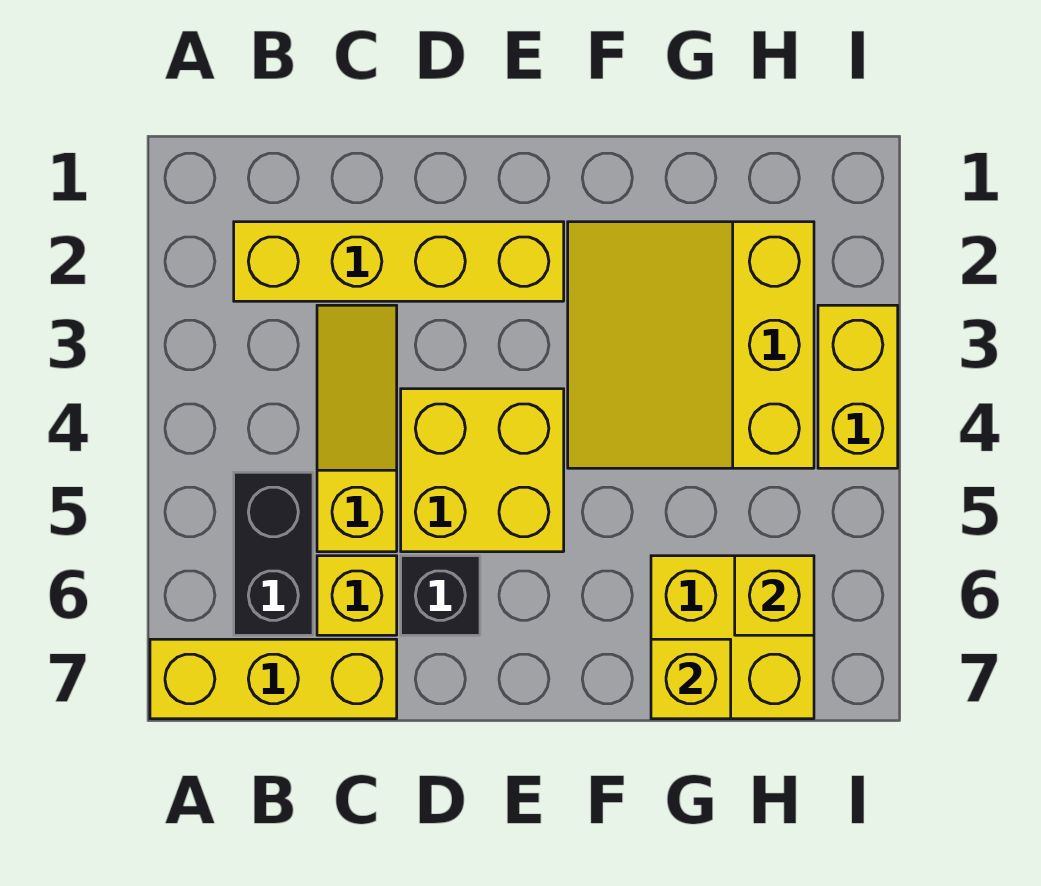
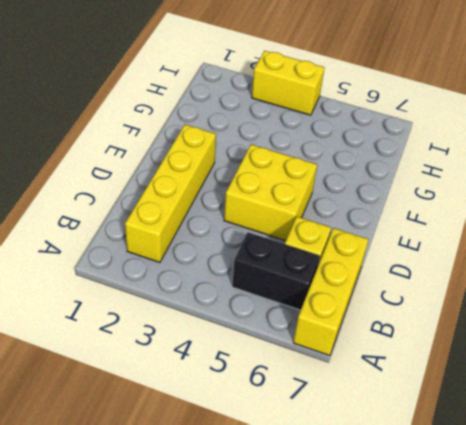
none -> yellow slope C3:C5 level 1 top 5
none -> black brick D6 level 1
none -> yellow slope F2:H4 level 1 top H

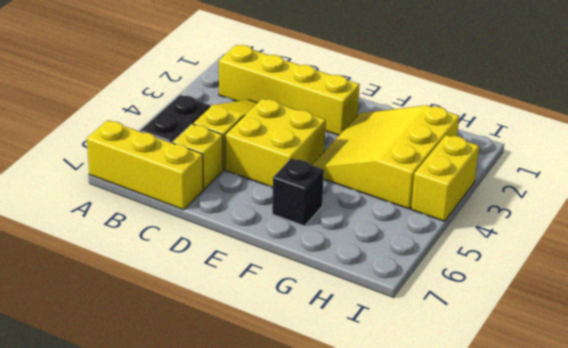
black brick F6 level 1 -> black brick D6 level 1
none -> yellow brick G6:H7 level 1
none -> yellow brick G7 level 2
none -> yellow brick H6 level 2

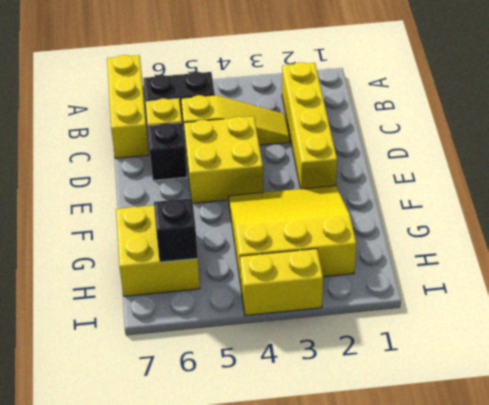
black brick H6 level 2 -> yellow brick H6 level 2
none -> yellow brick G7 level 2

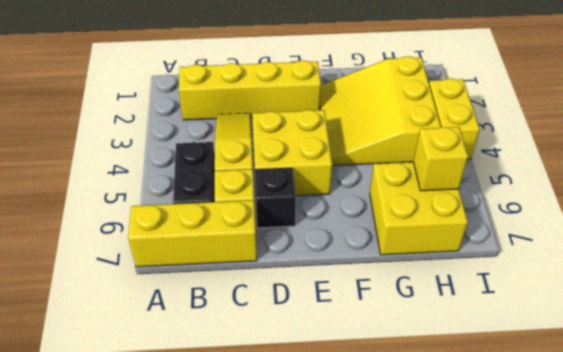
none -> yellow brick G7 level 2

